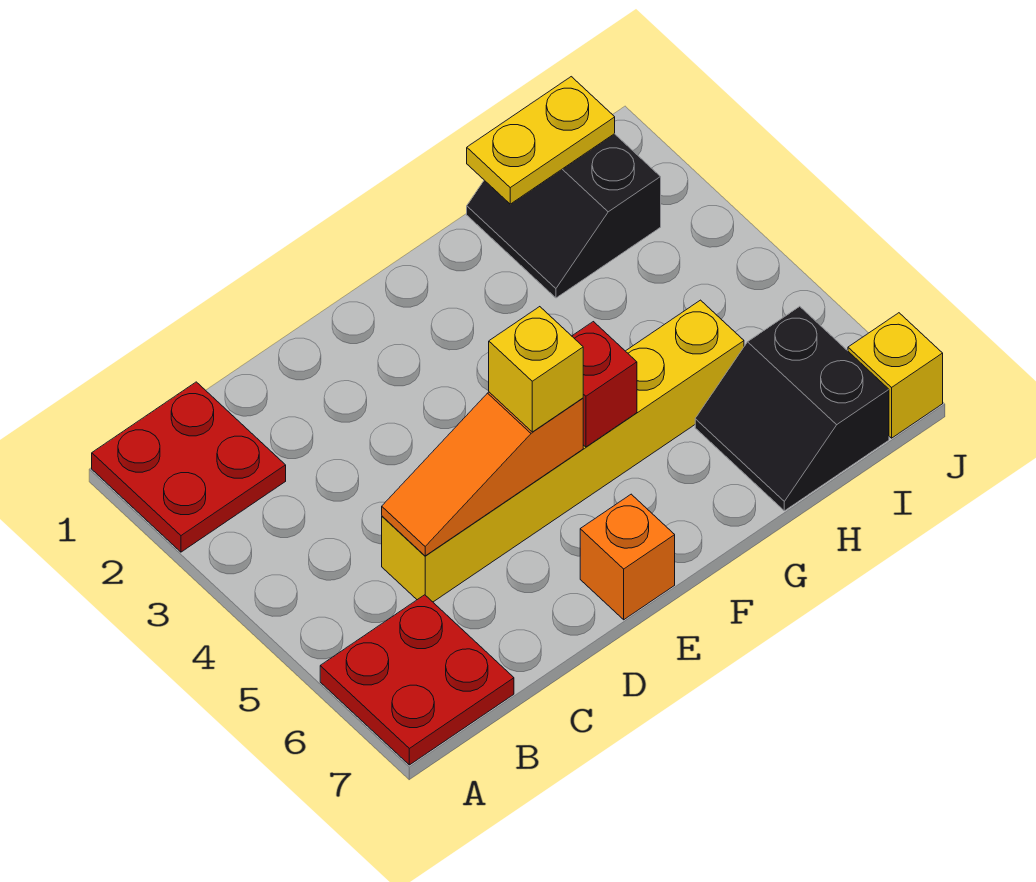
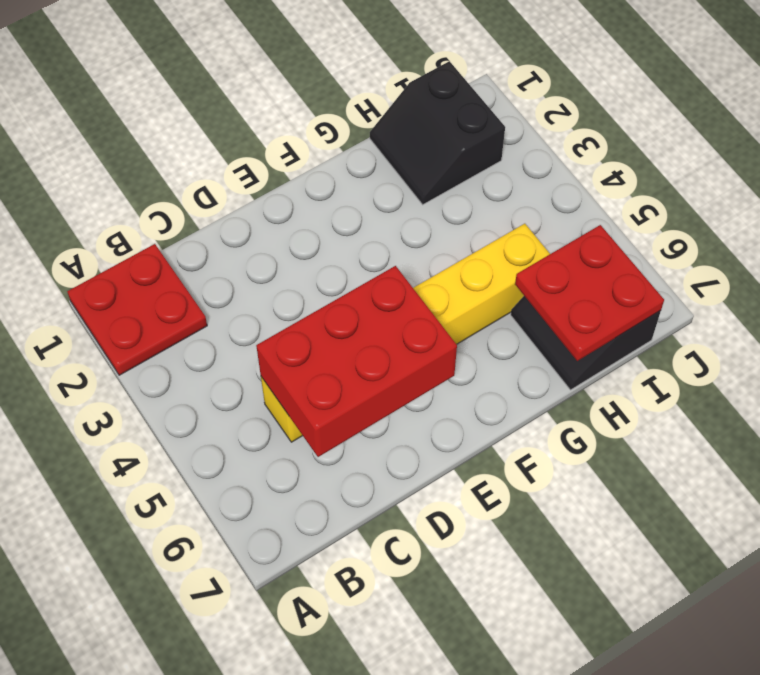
red brick C5:E6 level 2 -> orange slope C5:E5 level 2 top E
red plate H6:I7 level 2 -> red plate A6:B7 level 1
none -> orange brick E7 level 1
none -> yellow brick J7 level 1

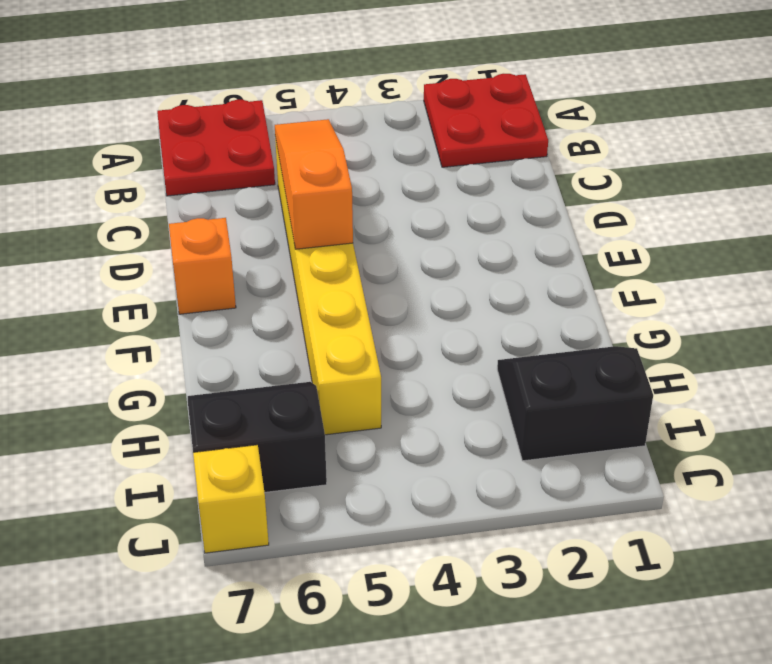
none -> red brick F5 level 2
none -> yellow plate H1:I1 level 2

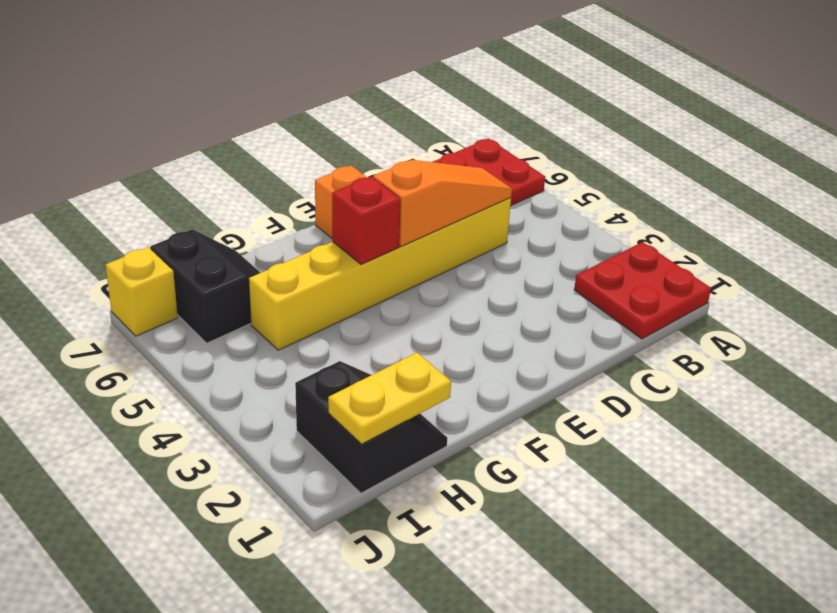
none -> yellow brick E5 level 3

